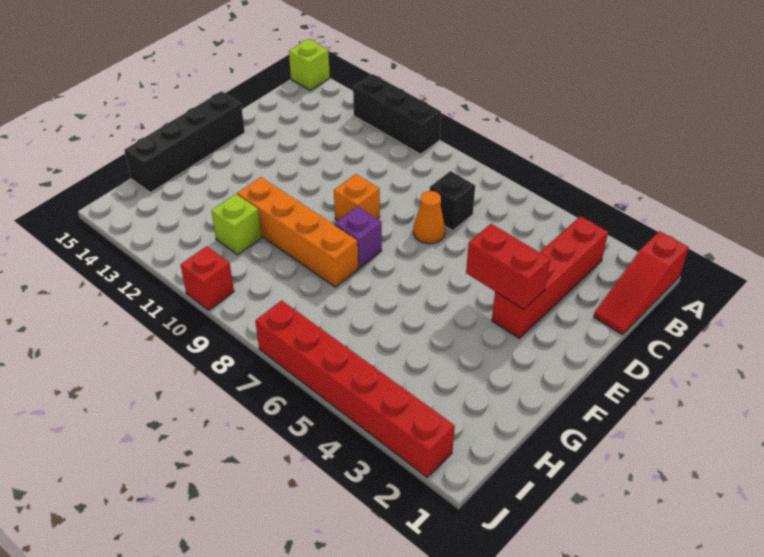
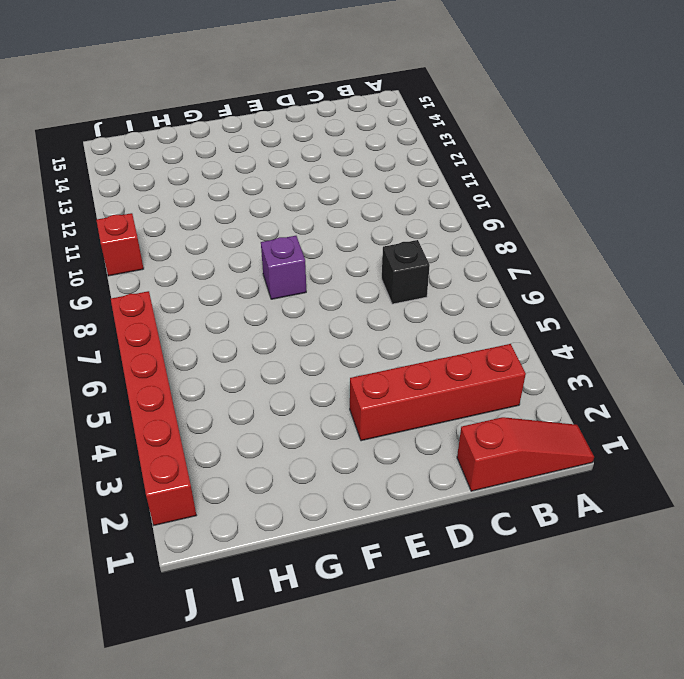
red slope A1:C1 level 1 top C -> red slope A1:C1 level 1 top A
none -> black brick A10:A12 level 1
none -> lime brick A15 level 1
none -> orange cone D7 level 1

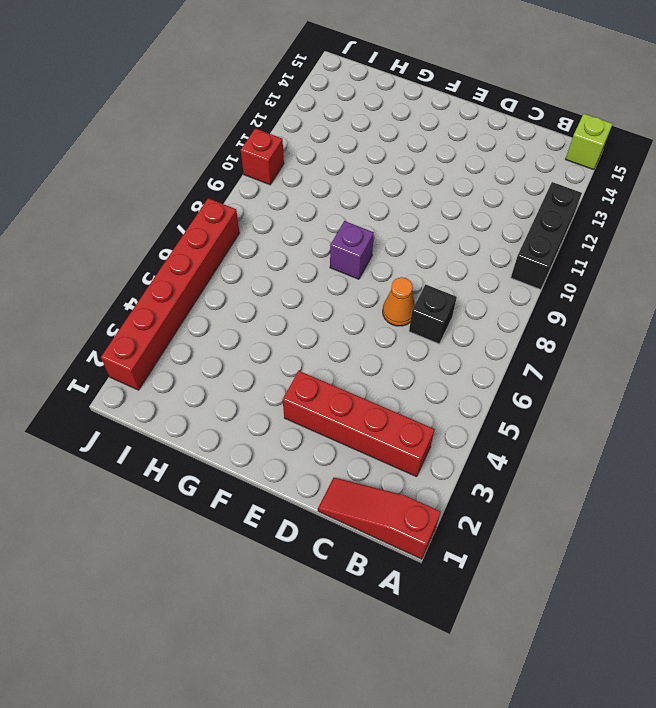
none -> orange brick E9 level 1
none -> black brick E15:H15 level 1
none -> orange brick G8:G11 level 1

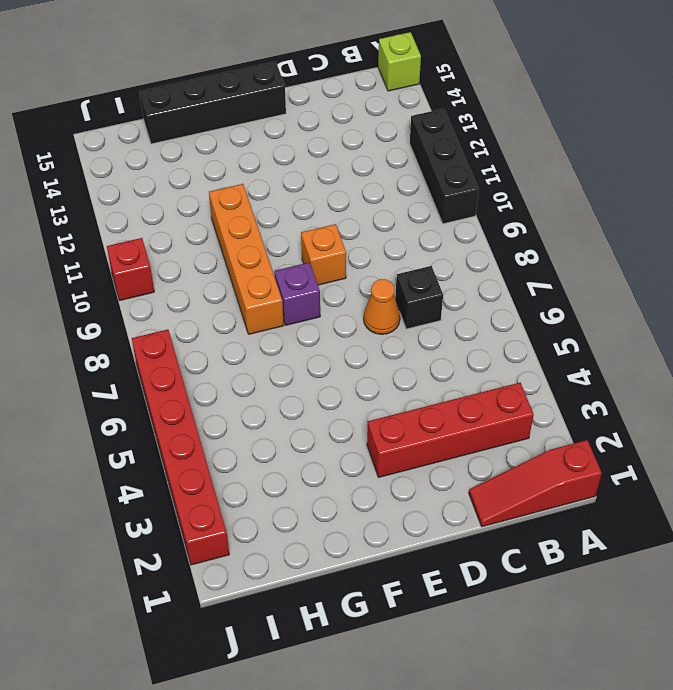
none -> lime brick H11 level 1
none -> red brick E3:E4 level 2

